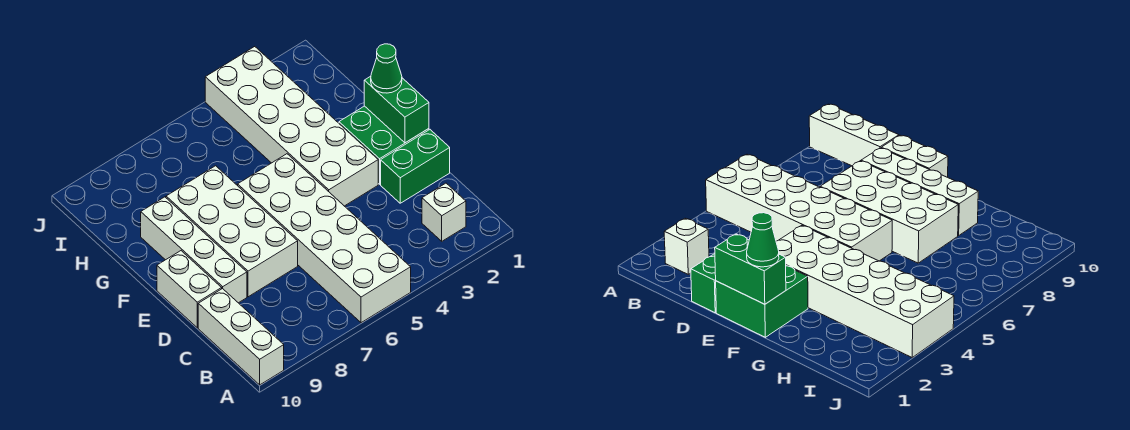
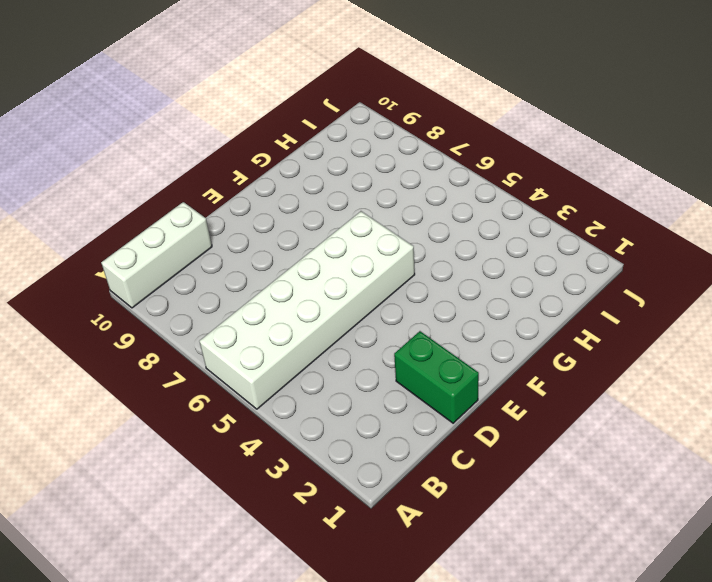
none -> white brick B2 level 1
none -> white brick D7:G8 level 1

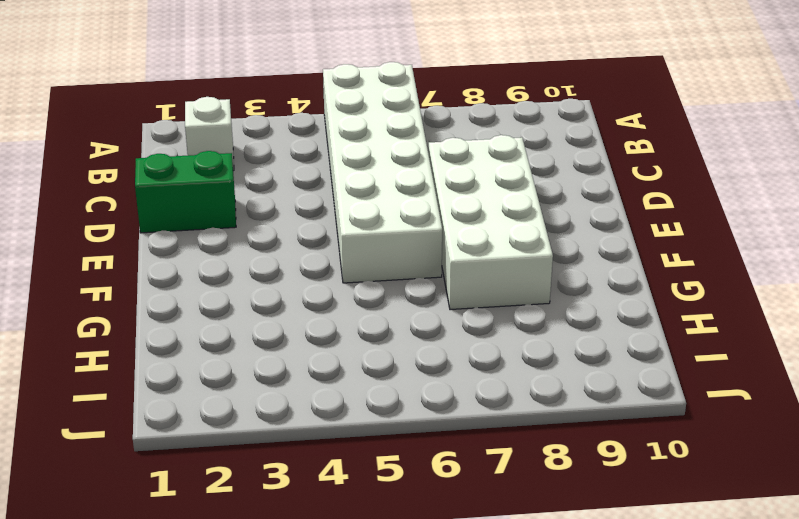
none -> white brick A10:C10 level 1
none -> white brick D9:G9 level 1

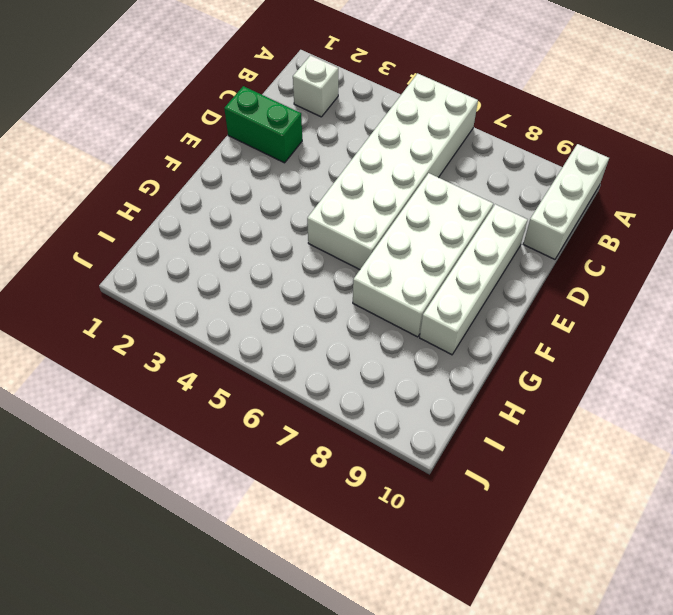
none -> white brick D10:E10 level 1
none -> green brick E1:F2 level 1

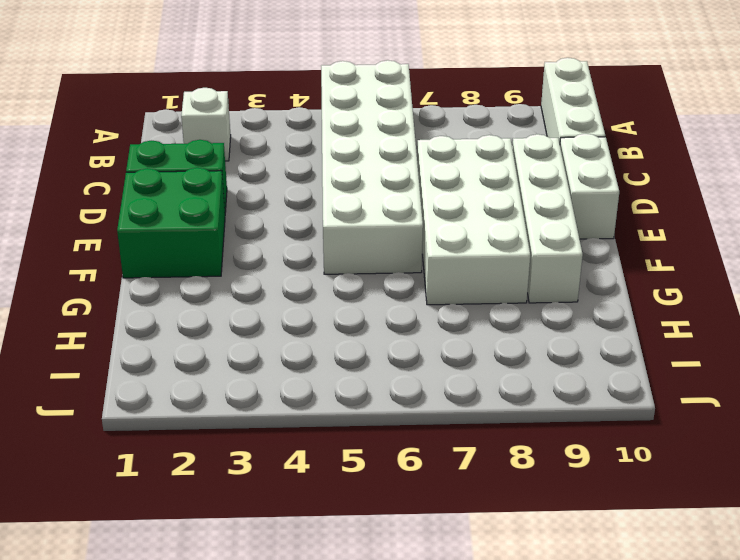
none -> white brick E3:J4 level 1
none -> green brick E1:F1 level 2

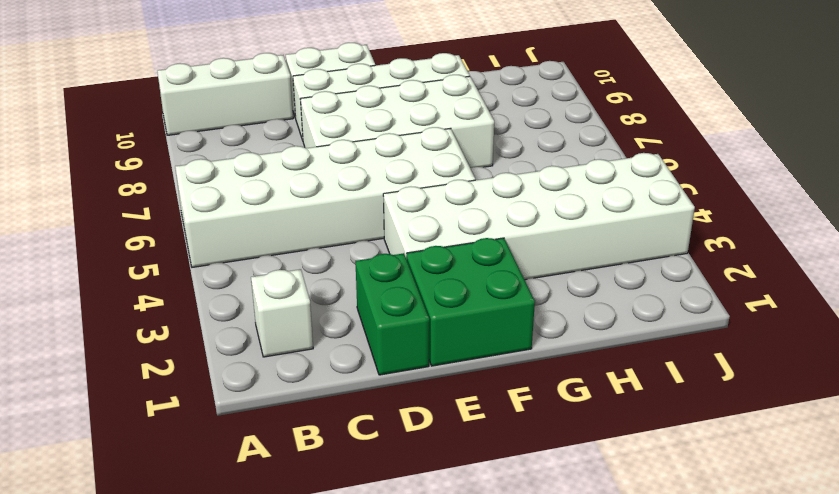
none -> green brick E1:F1 level 2
none -> green cone F1 level 3

